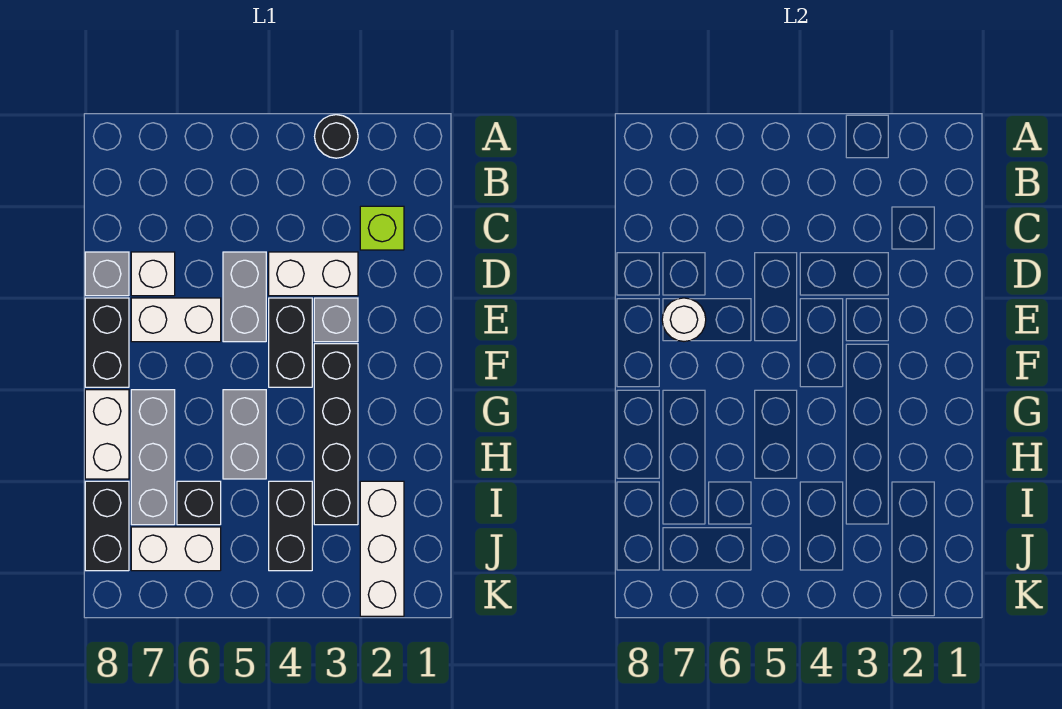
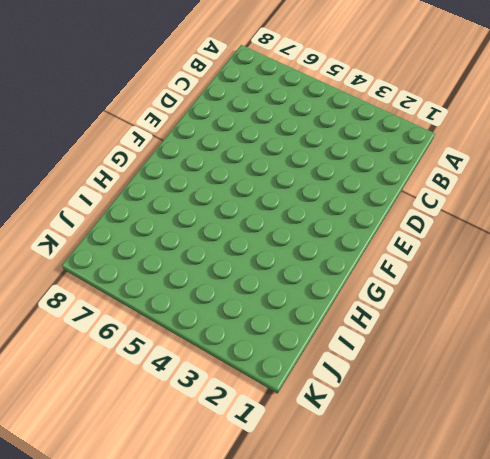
none -> black round brick A3 level 1
none -> lime brick C2 level 1
none -> white brick D3:D4 level 1

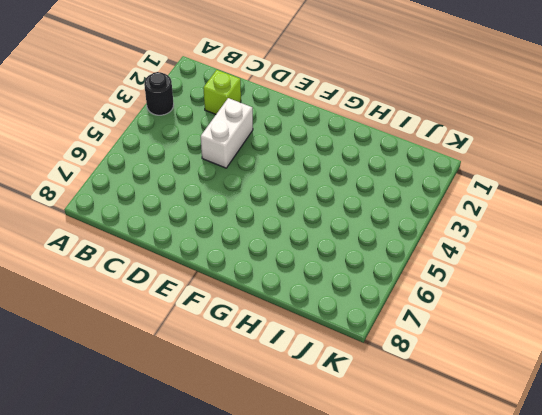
none -> grey brick D5:E5 level 1
none -> white brick D7 level 1
none -> grey brick D8 level 1

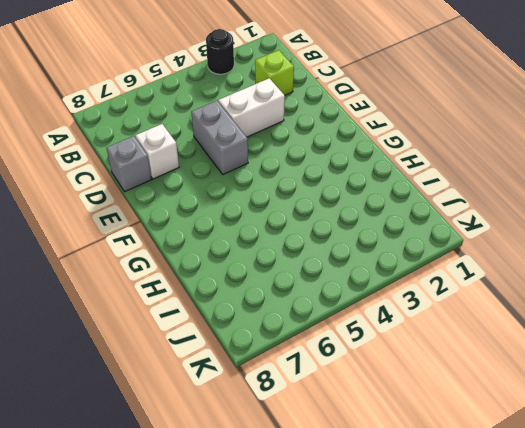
none -> grey brick E3 level 1
none -> black brick E4:F4 level 1
none -> white brick E6:E7 level 1

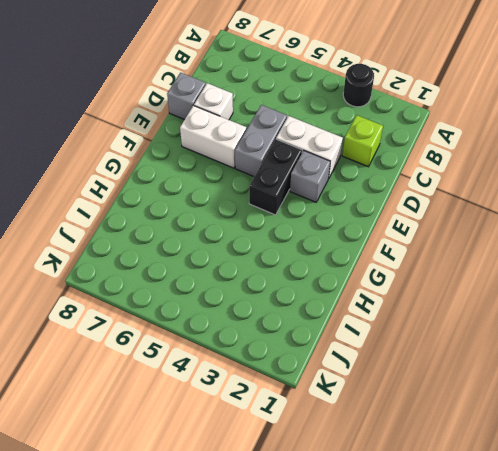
none -> black brick E8:F8 level 1
none -> black brick F3:I3 level 1
none -> grey brick G5:H5 level 1

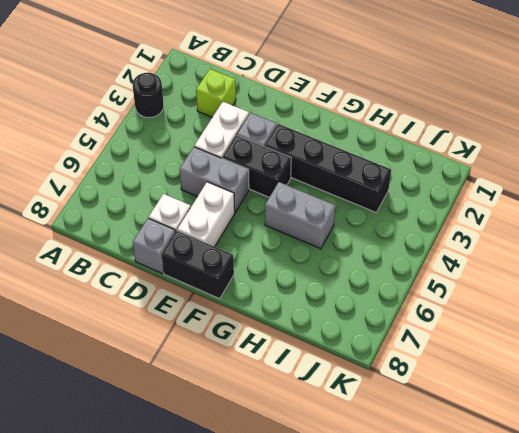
none -> grey brick G7:I7 level 1
none -> white brick G8:H8 level 1
none -> white brick I2:K2 level 1

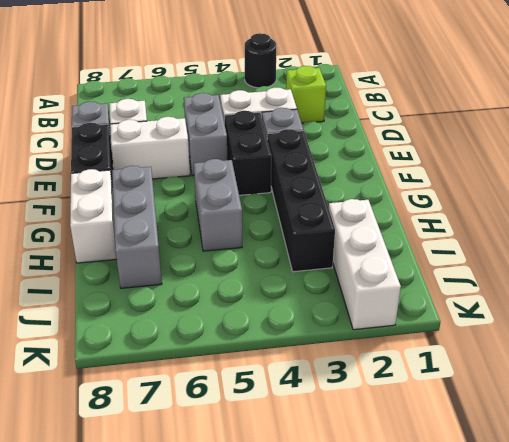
none -> black brick I4:J4 level 1
none -> black brick I6 level 1
none -> black brick I8:J8 level 1

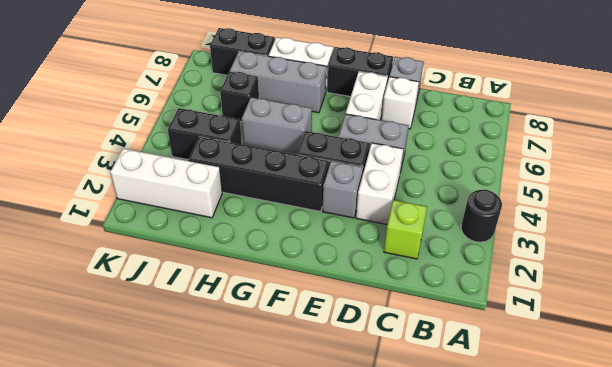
none -> white brick J6:J7 level 1
none -> white round brick E7 level 2

